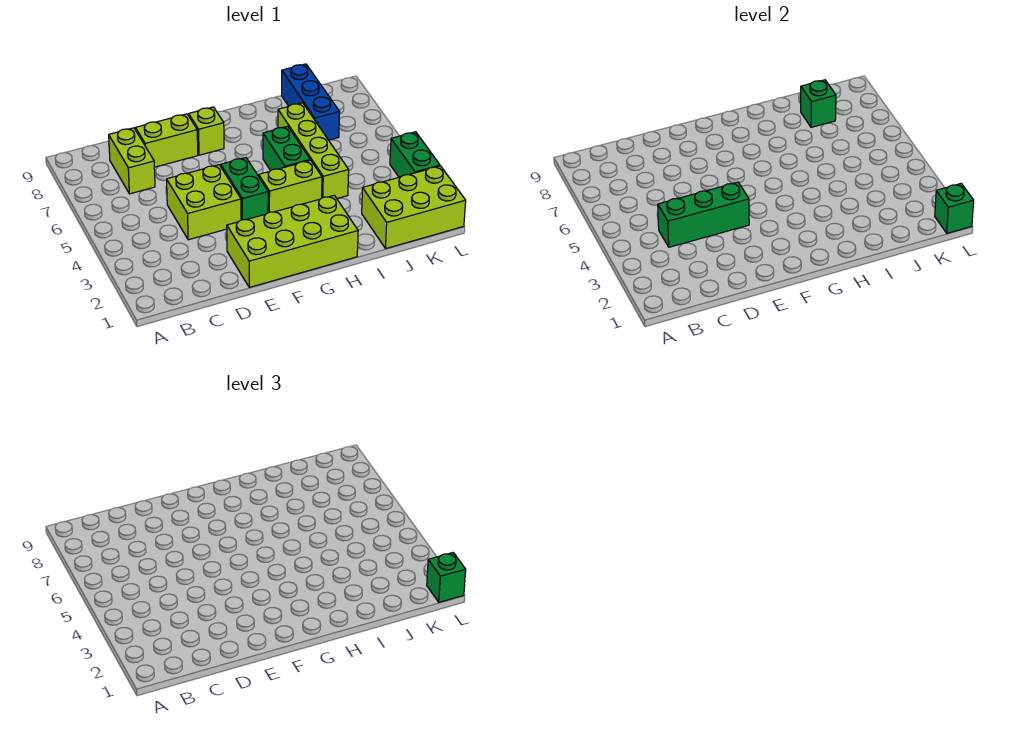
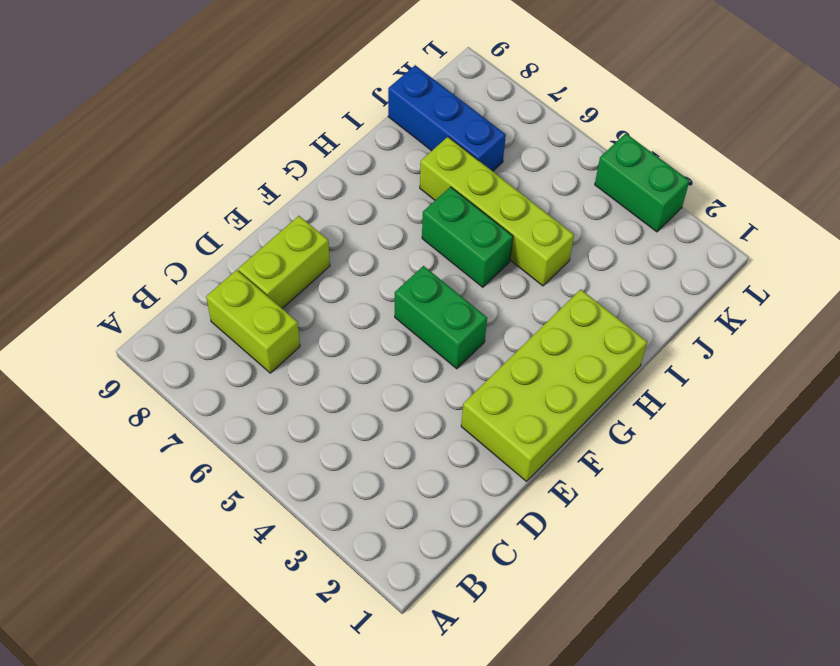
none -> lime brick D4:E5 level 1
none -> lime brick F8 level 1
none -> lime brick G4:H4 level 1

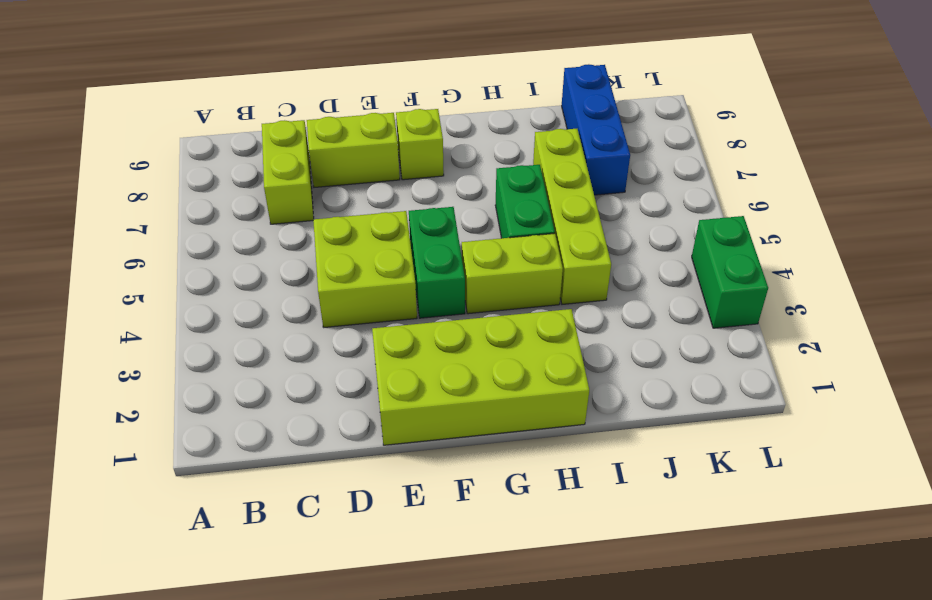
none -> lime brick J1:L2 level 1
none -> green brick C4:E4 level 2
none -> green brick J8 level 2

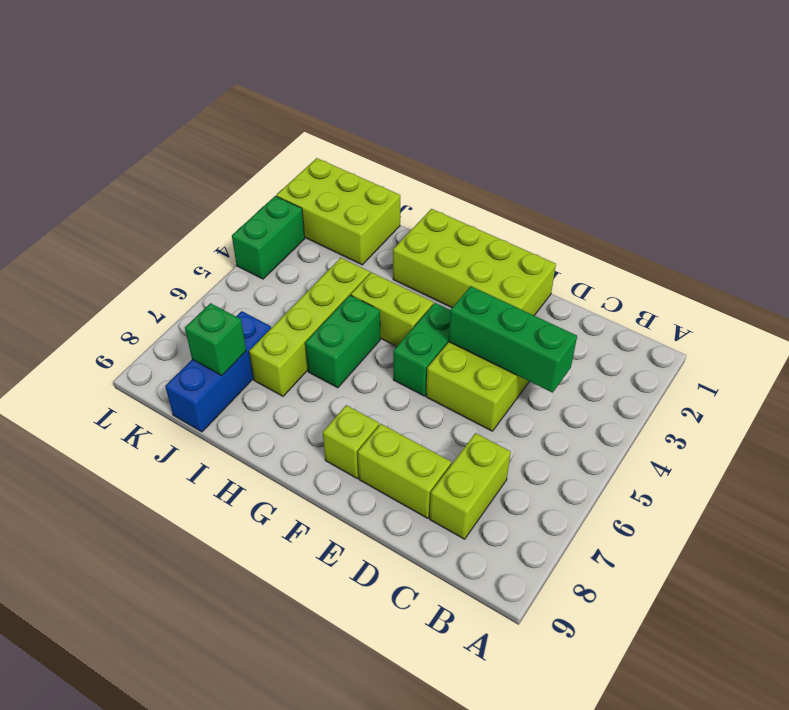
none -> green brick L1 level 2
none -> green brick L1 level 3

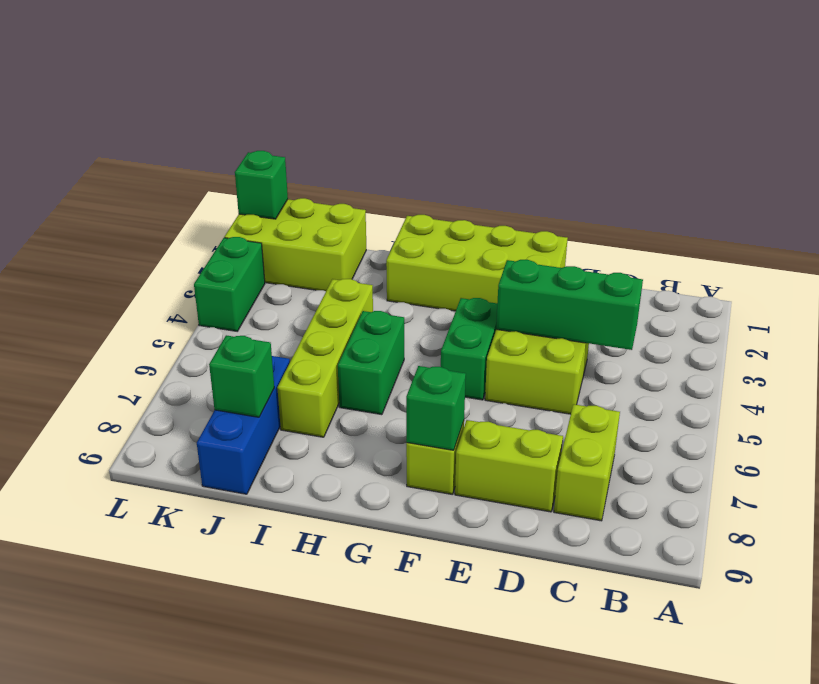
green brick F8 level 2 -> green brick L1 level 3
none -> lime brick G4:H4 level 1

